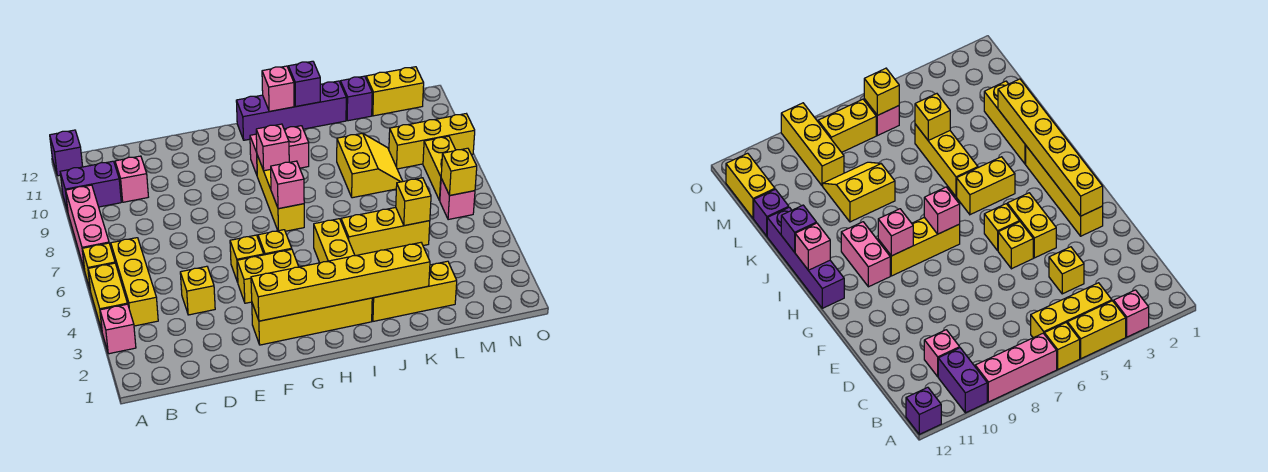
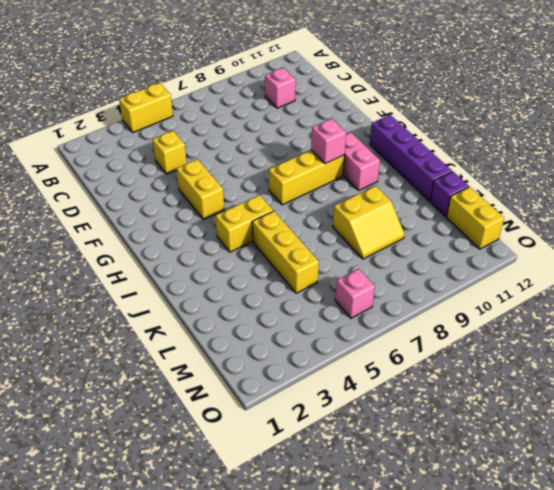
none -> pink brick A3 level 1
none -> yellow brick A6 level 1
none -> pink brick A7:A9 level 1
none -> purple brick A10:B10 level 1

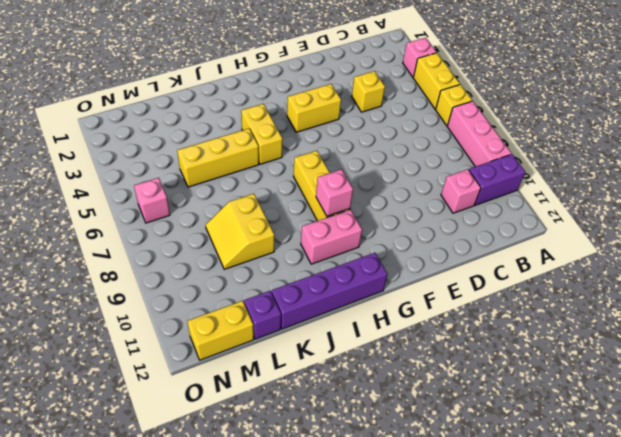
none -> purple brick A12 level 1
none -> yellow brick B4:B6 level 1
none -> yellow brick F2:I2 level 1
none -> yellow brick F5 level 1

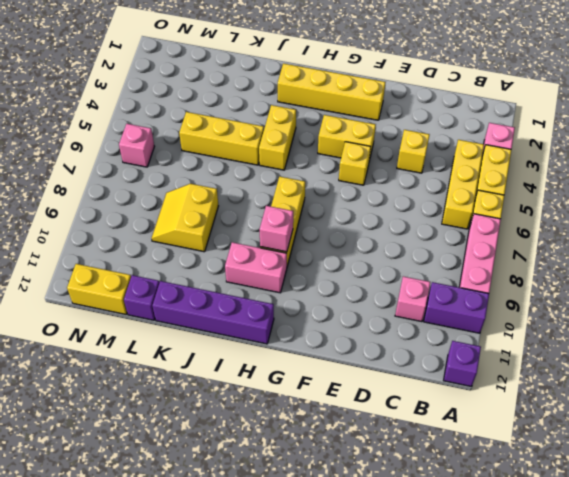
none -> yellow brick G5 level 1
none -> yellow brick J2:L2 level 1
none -> yellow brick M9:O9 level 1
none -> yellow brick N7:N8 level 1

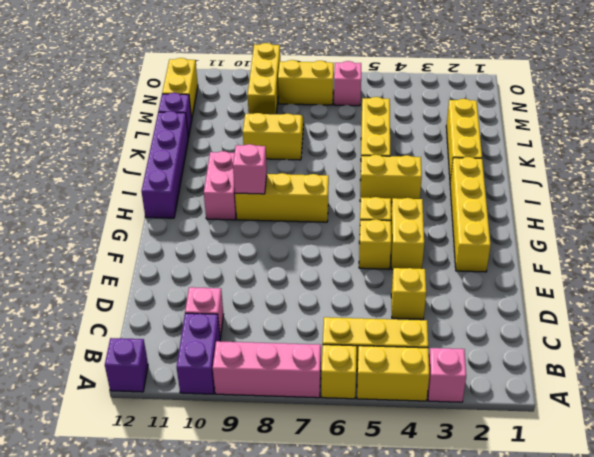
none -> yellow brick F2:K2 level 2
none -> pink brick H7 level 2
none -> pink brick I12 level 2
none -> purple brick J12 level 2

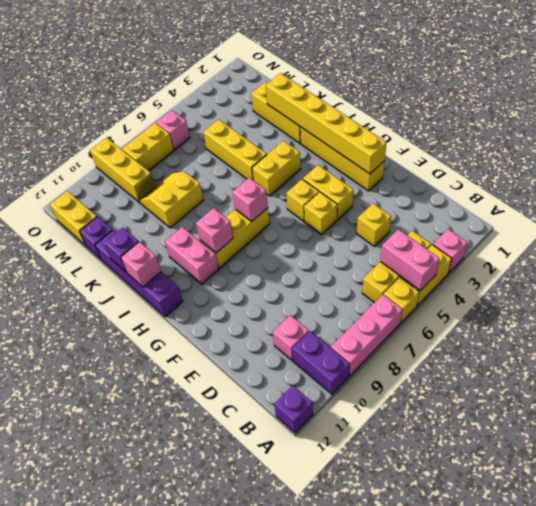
pink brick A5:B5 level 2 -> none
none -> yellow brick L5 level 2
none -> yellow brick N6 level 2

